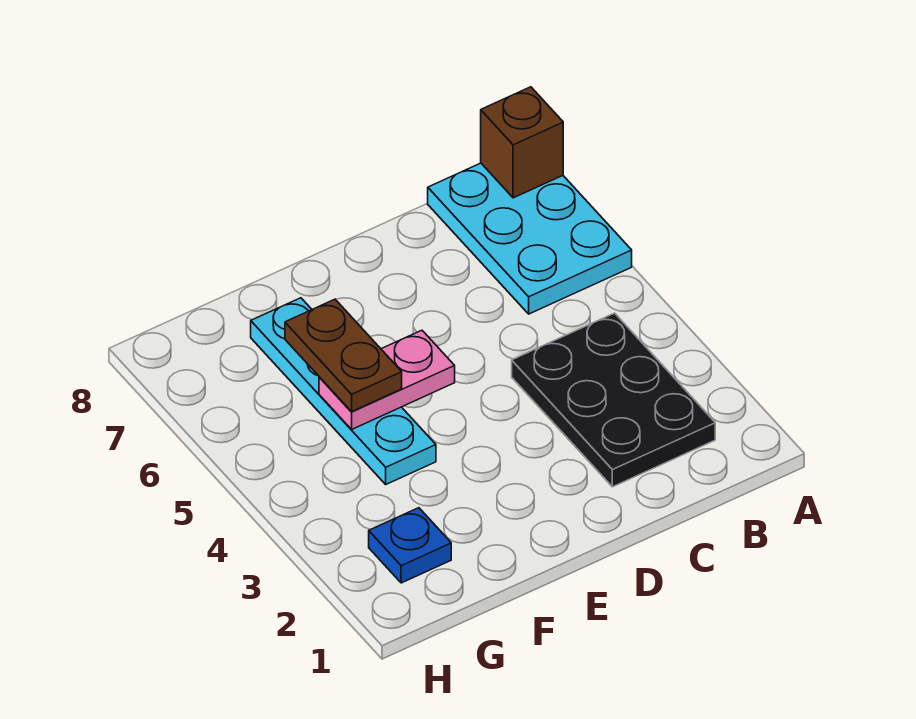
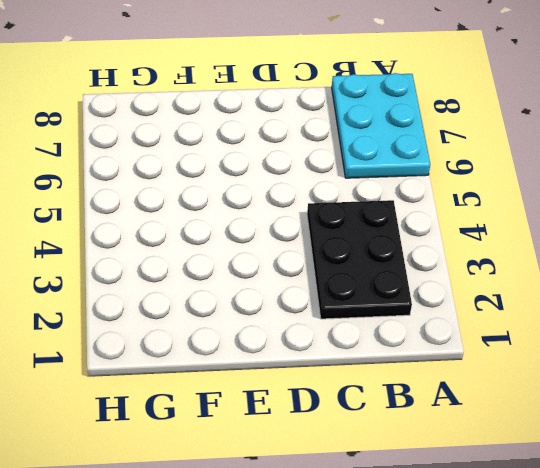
none -> cyan plate F4:F7 level 1
none -> blue plate G2 level 1

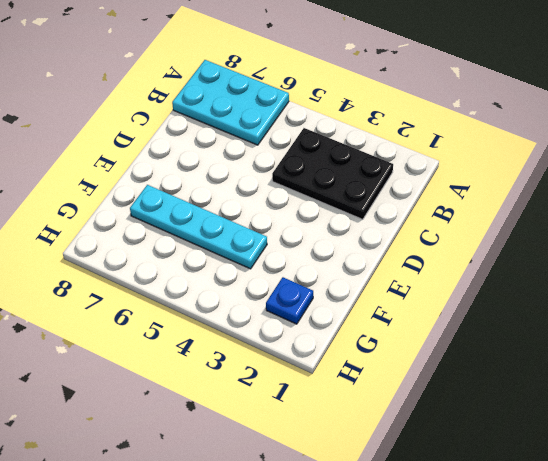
none -> brown brick A8 level 2
none -> pink plate E5:F5 level 2

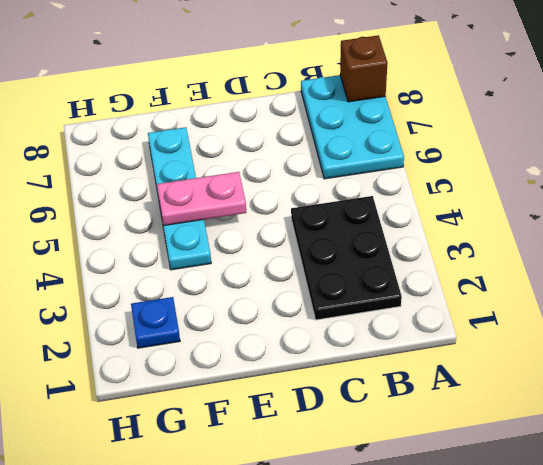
none -> brown plate F5:F6 level 3

